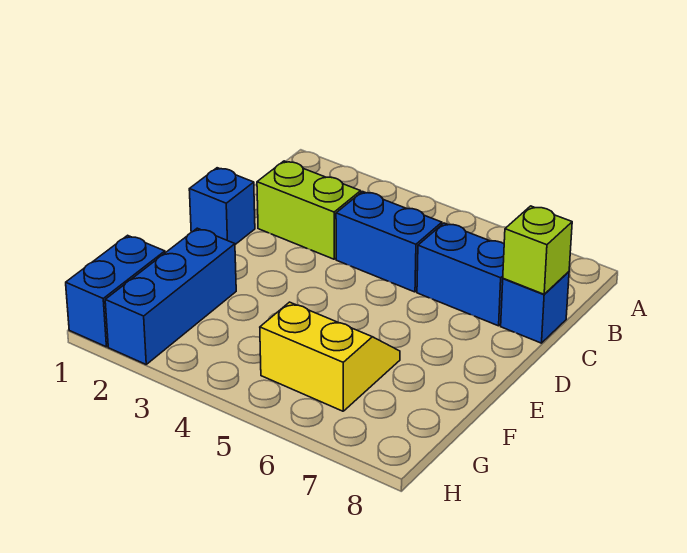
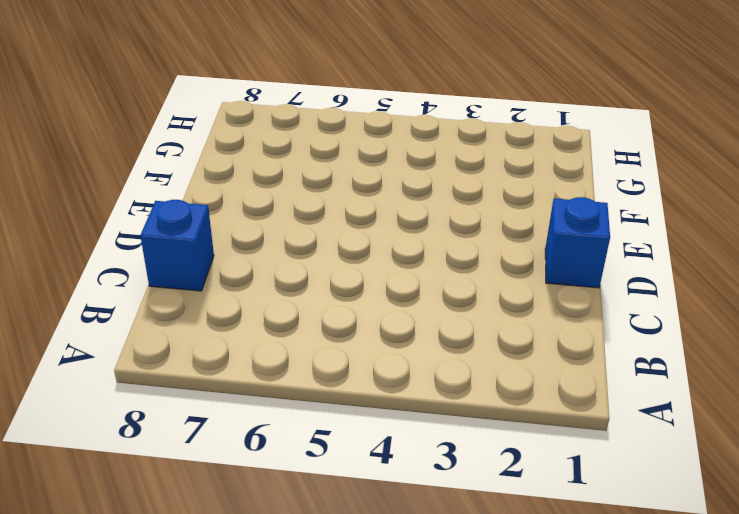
none -> lime brick C2:C3 level 1
none -> blue brick C4:C5 level 1

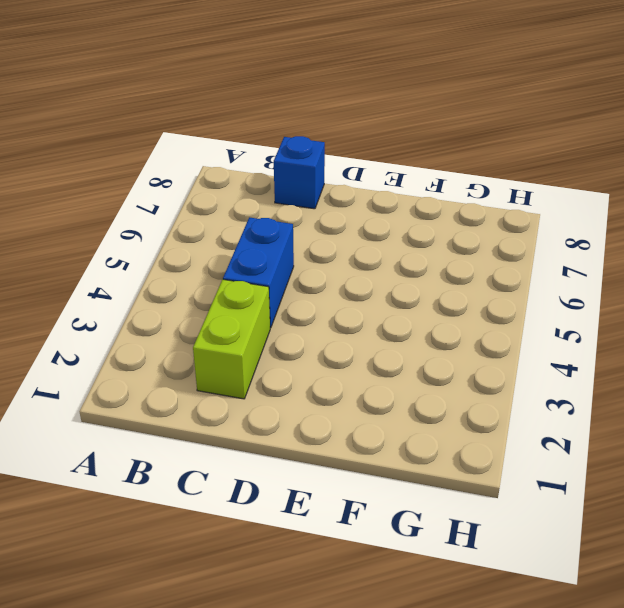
none -> blue brick C6:C7 level 1
none -> blue brick D1 level 1

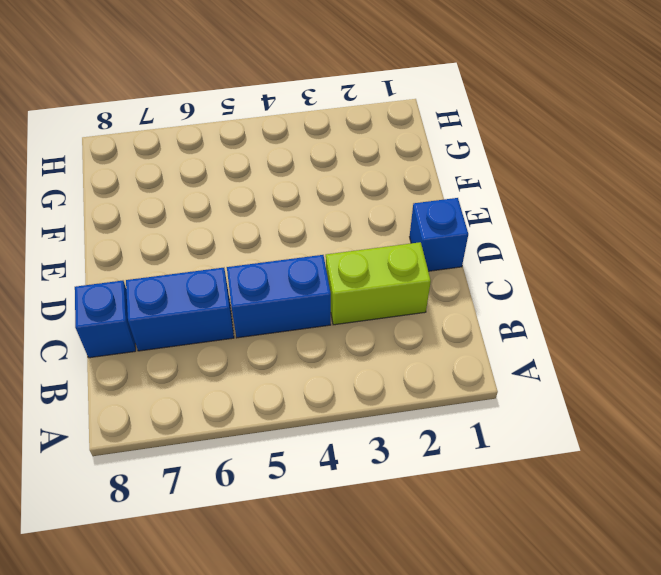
none -> blue brick F2:H2 level 1
none -> yellow slope F5:G6 level 1 top G

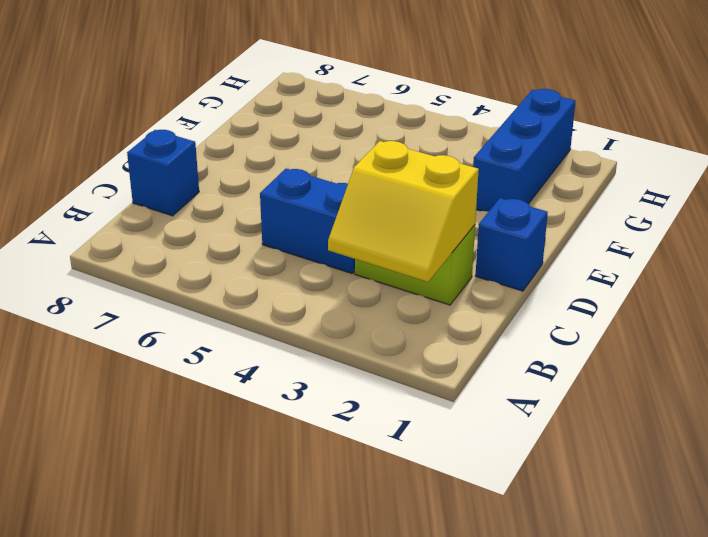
yellow slope B2:C3 level 2 top C -> yellow slope F5:G6 level 1 top G
none -> blue brick C6:C7 level 1
none -> blue brick G1:H1 level 1

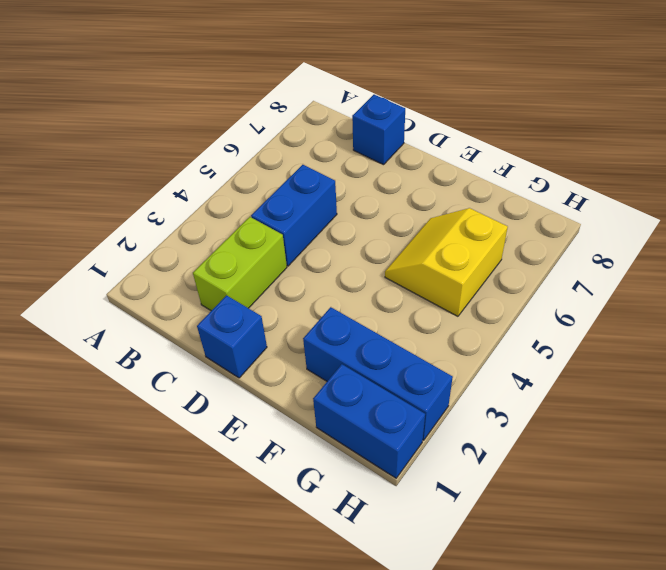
none -> blue brick C6:C7 level 1
none -> lime brick C8 level 2

